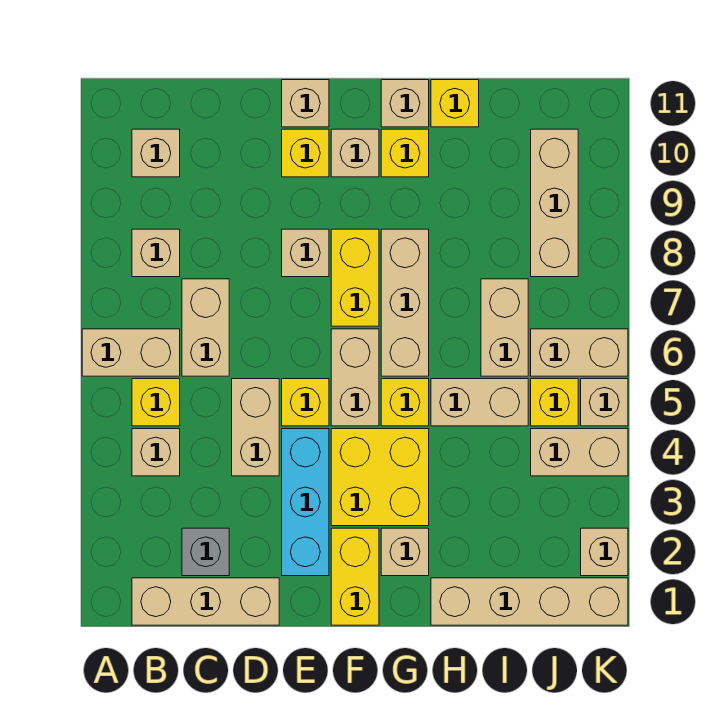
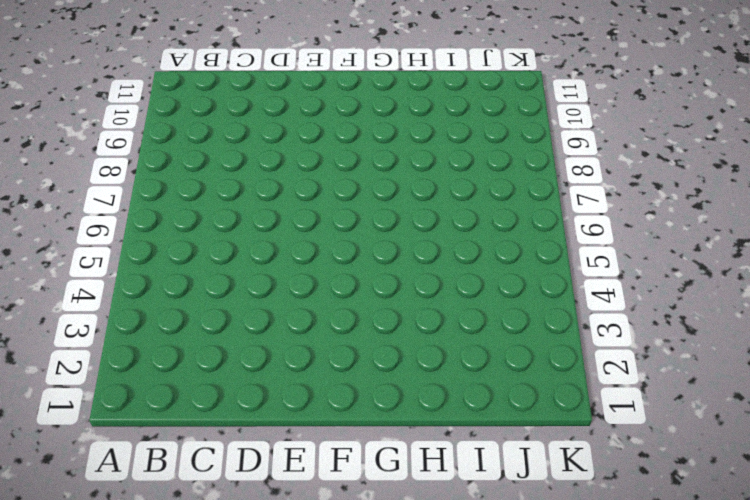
none -> tan brick A6:B6 level 1
none -> tan brick B1:D1 level 1
none -> tan brick B4 level 1
none -> yellow brick B5 level 1

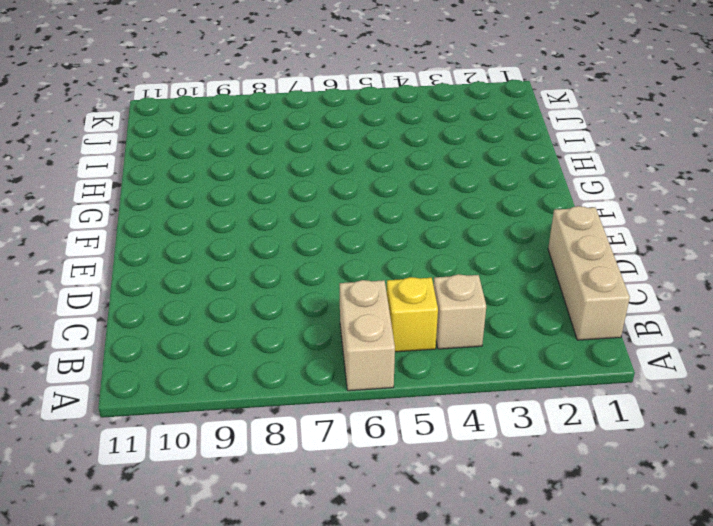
none -> tan brick B8 level 1
none -> tan brick B10 level 1
none -> grey brick C2 level 1
none -> tan brick C6:C7 level 1

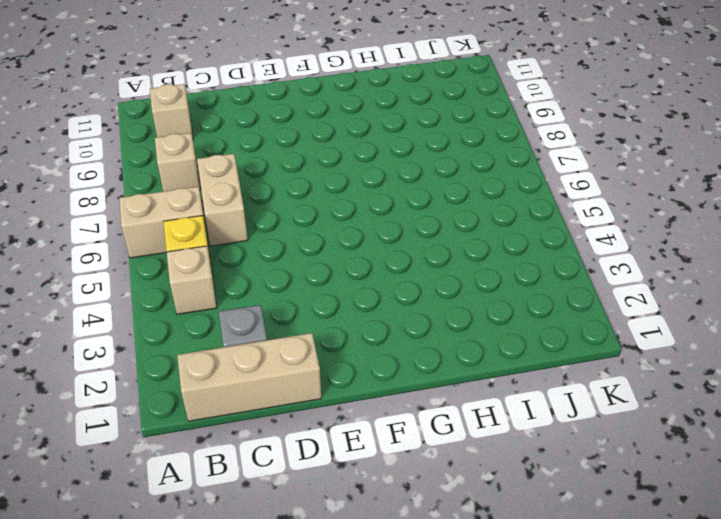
none -> tan brick D4:D5 level 1
none -> cyan brick E2:E4 level 1
none -> yellow brick E5 level 1
none -> tan brick E8 level 1

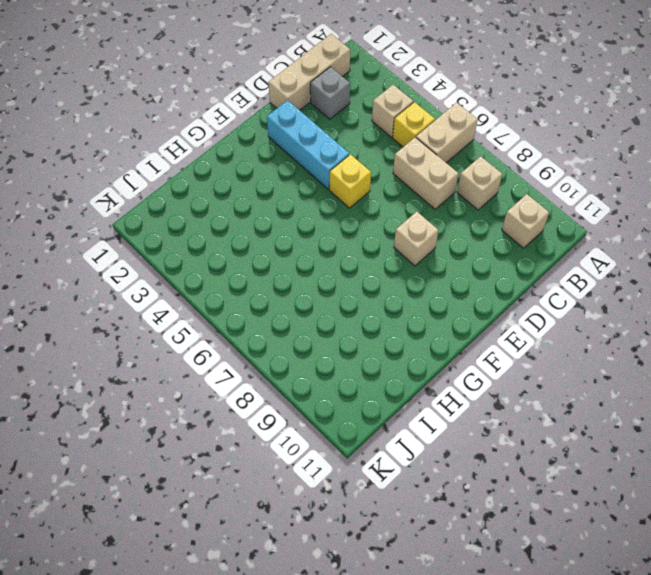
none -> tan brick D4:D5 level 1
none -> yellow brick E10 level 1
none -> tan brick E11 level 1
none -> yellow brick F1:F2 level 1

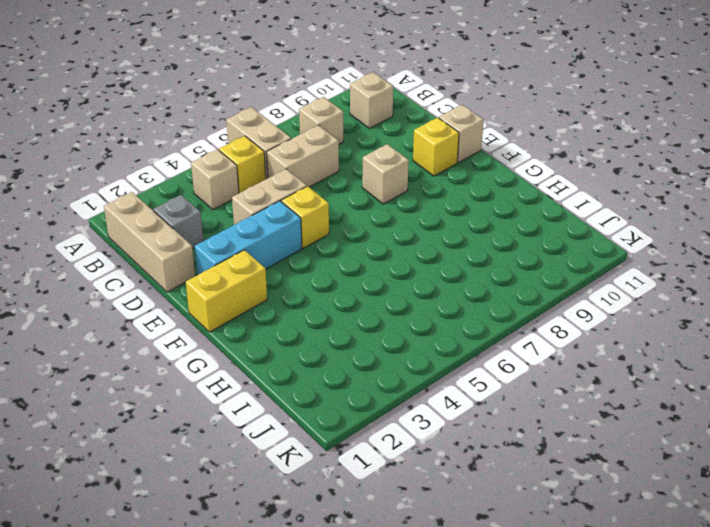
none -> yellow brick F3:G4 level 1
none -> tan brick F5:F6 level 1
none -> yellow brick F7:F8 level 1
none -> tan brick F10 level 1

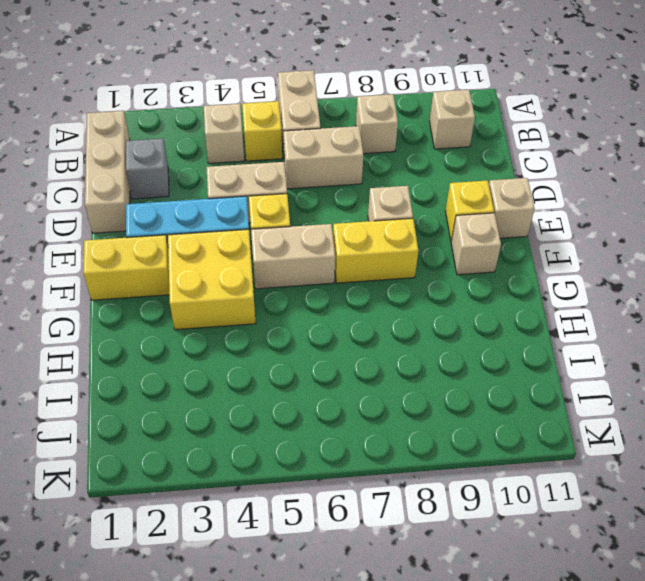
none -> tan brick G2 level 1
none -> yellow brick G5 level 1
none -> tan brick G6:G8 level 1
none -> yellow brick G10 level 1

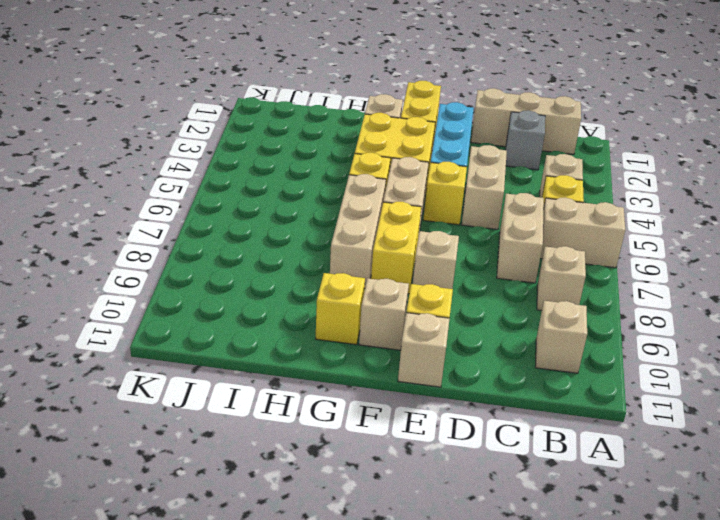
none -> tan brick G11 level 1
none -> tan brick H1:K1 level 1
none -> tan brick H5:I5 level 1
none -> yellow brick H11 level 1

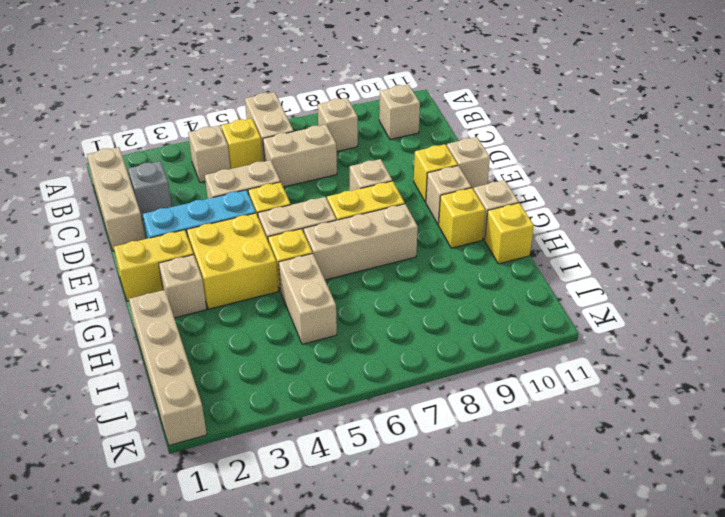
none -> tan brick I6:I7 level 1
none -> tan brick J4:K4 level 1
none -> yellow brick J5 level 1
none -> tan brick J6:K6 level 1

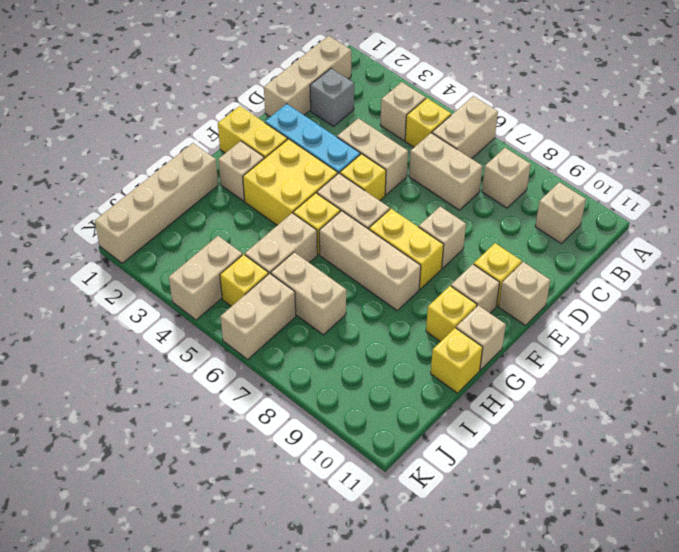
none -> tan brick J8:J10 level 1
none -> tan brick K2 level 1
none -> tan brick K5 level 1

